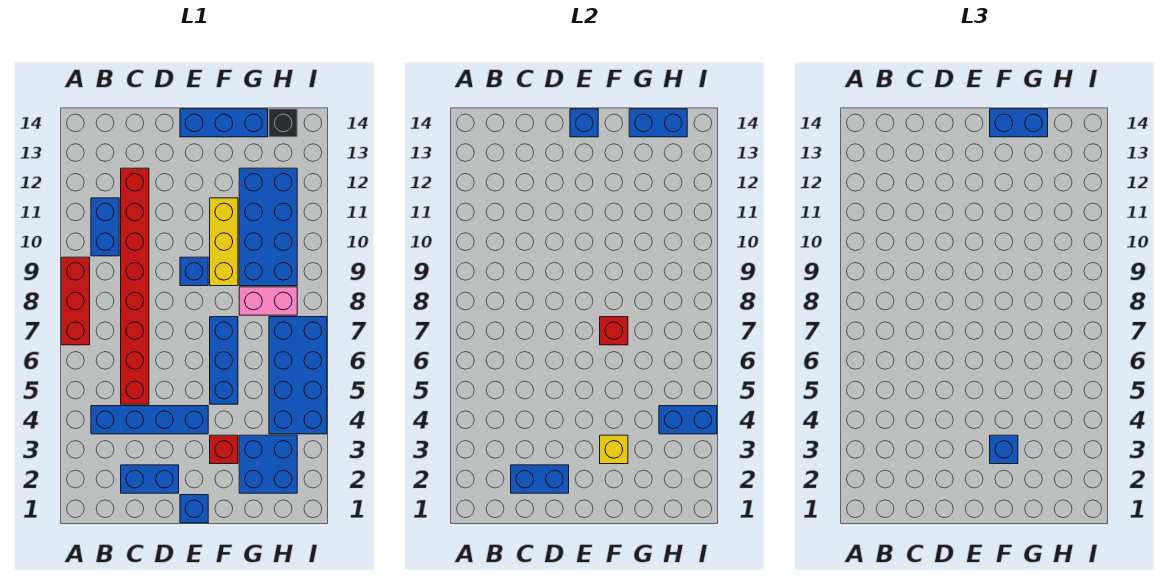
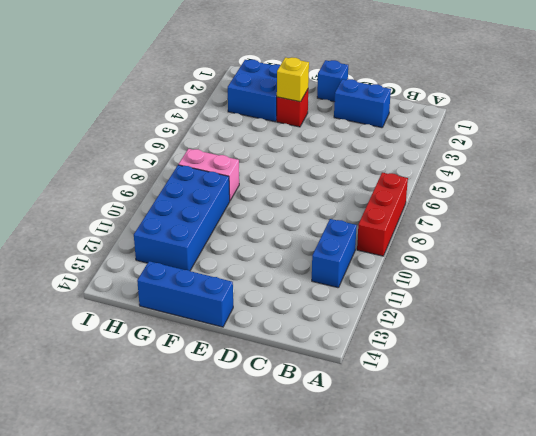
none -> blue brick B4:E4 level 1
none -> red brick C5:C12 level 1
none -> blue brick E9 level 1

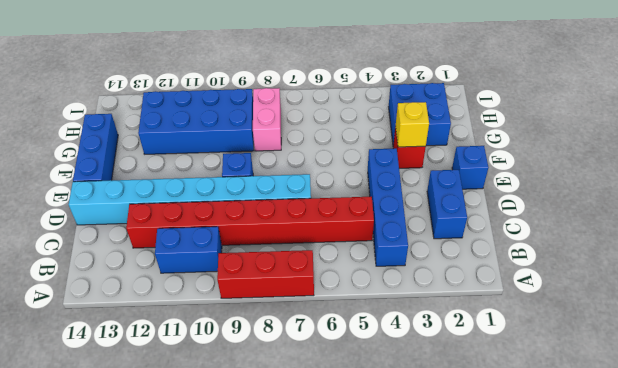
cyan brick D7:D14 level 1 -> none
none -> blue brick F5:F7 level 1
none -> yellow brick F9:F11 level 1
none -> blue brick H4:I7 level 1

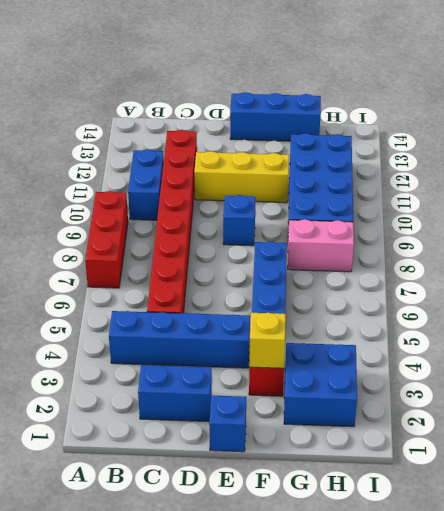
yellow brick D11:F11 level 1 -> yellow brick F9:F11 level 1
none -> blue brick H4:I7 level 1
none -> black brick H14 level 1
none -> blue brick C2:D2 level 2

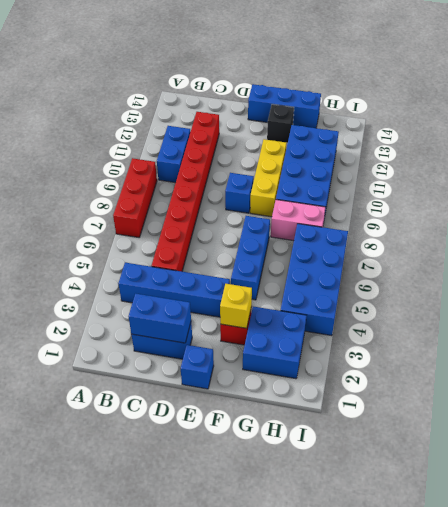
black brick F13 level 1 -> black brick H14 level 1
none -> blue brick E14 level 2
none -> red brick F7 level 2
none -> blue brick G14:H14 level 2

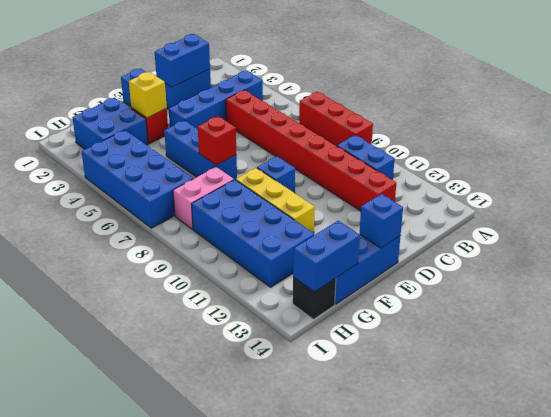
none -> blue brick H4:I4 level 2
none -> blue brick F3 level 3
none -> blue brick F14:G14 level 3

